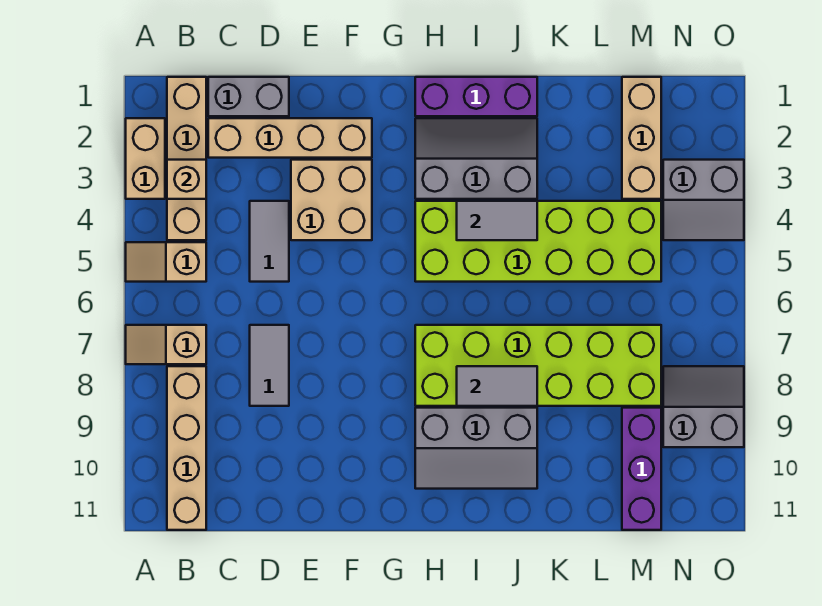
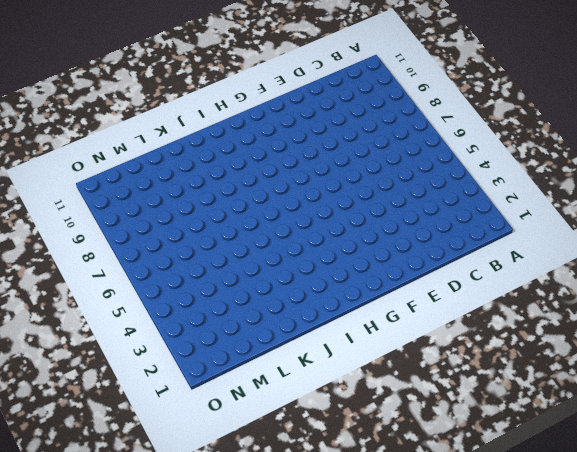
none -> tan brick A2:A3 level 1
none -> tan slope A5:B5 level 1 top B
none -> tan slope A7:B7 level 1 top B

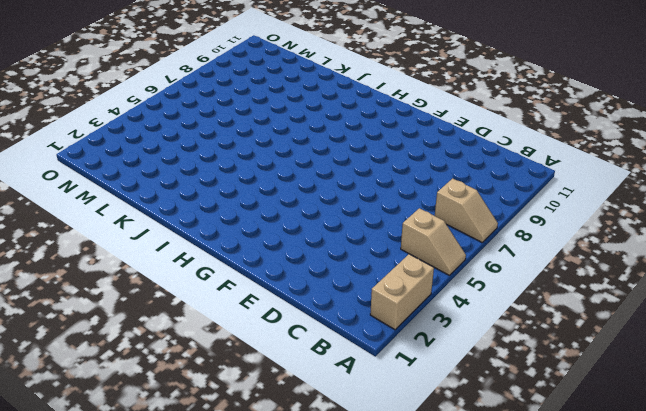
none -> tan brick B1:B4 level 1
none -> tan brick B8:B11 level 1
none -> grey brick C1:D1 level 1

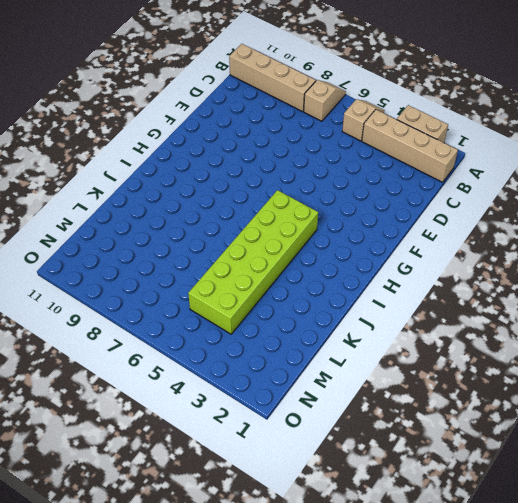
none -> grey brick C1:D1 level 1
none -> tan brick C2:F2 level 1
none -> grey tile D4:D5 level 1

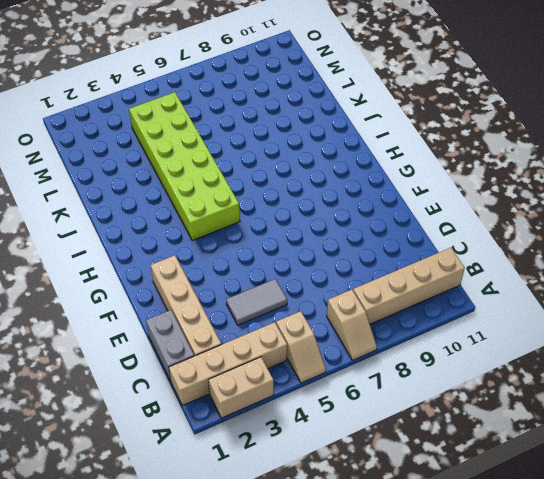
none -> grey tile D7:D8 level 1
none -> tan brick E3:F4 level 1
none -> purple brick H1:J1 level 1

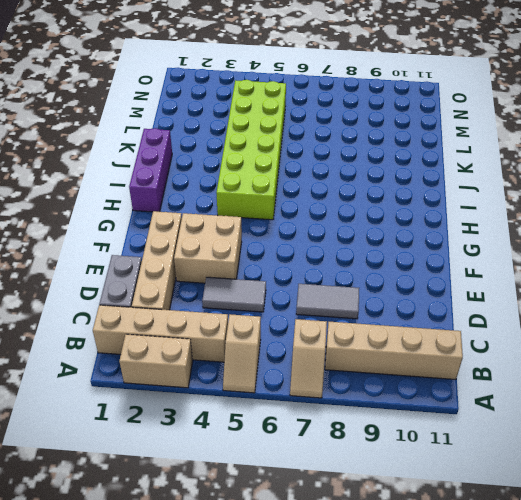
none -> grey slope H2:J3 level 1 top 3
none -> lime brick H7:M8 level 1
none -> grey slope H9:J10 level 1 top 9

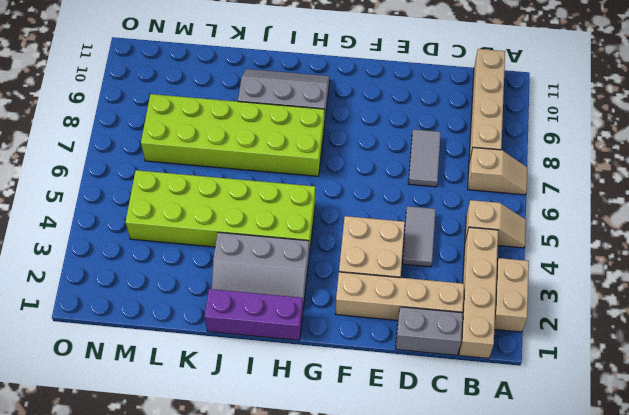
none -> tan brick M1:M3 level 1
none -> purple brick M9:M11 level 1
none -> grey slope N3:O4 level 1 top 3

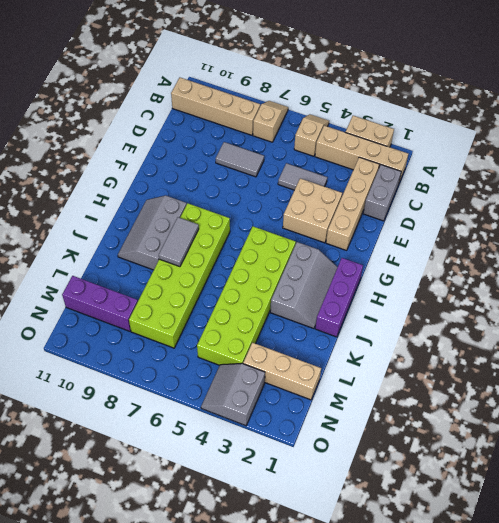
none -> grey slope N8:O9 level 1 top 9
none -> tan brick B3 level 2
none -> grey tile I4:J4 level 2

